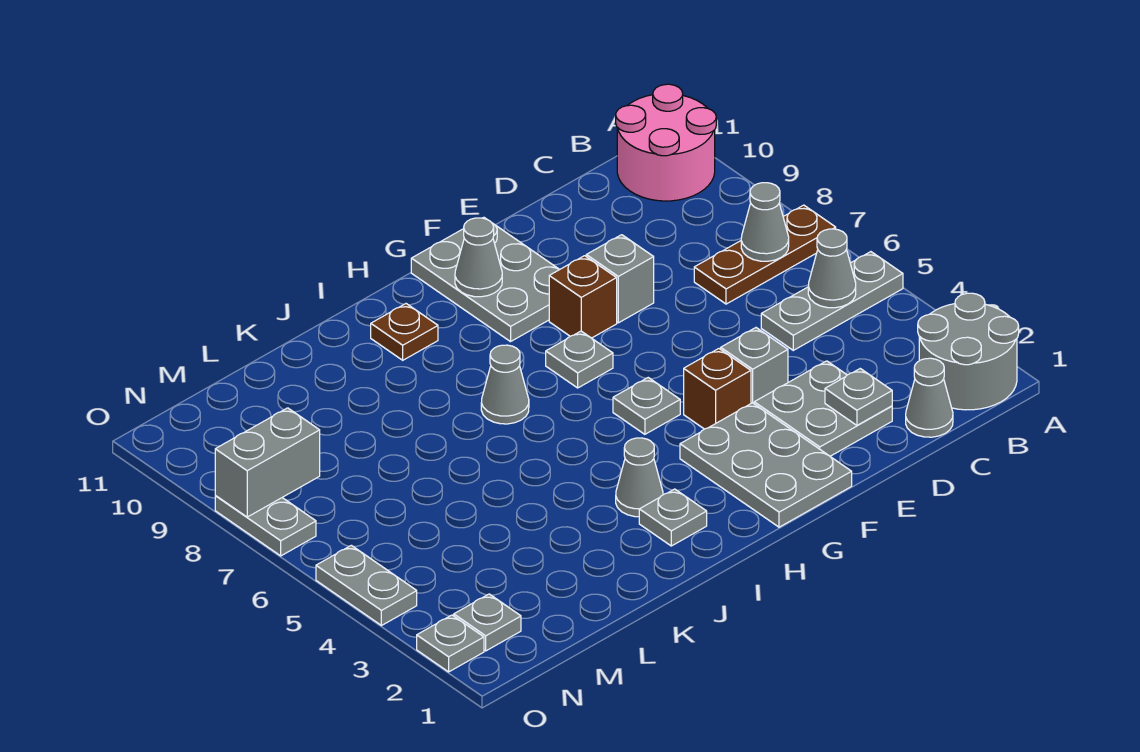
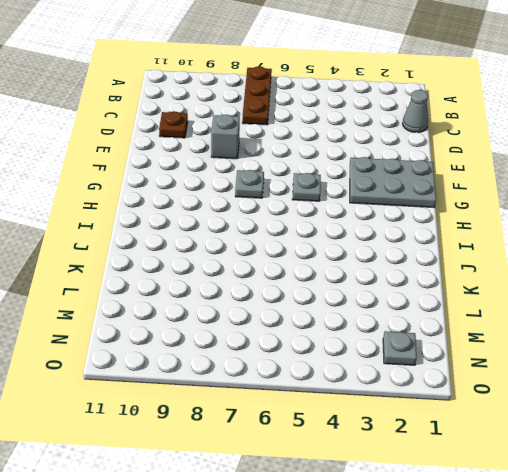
brown plate D10 level 1 -> brown plate I10 level 1
none -> grey round brick A1:B2 level 1
none -> grey plate A5:C5 level 1
none -> pink round brick A10:B11 level 1

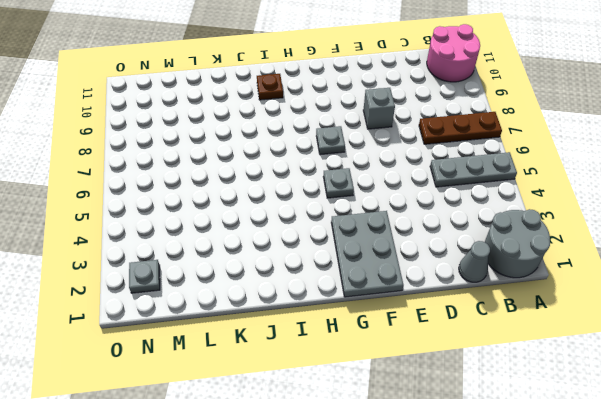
none -> grey plate D2:E3 level 1
none -> grey brick E4 level 1
none -> brown brick F4 level 1

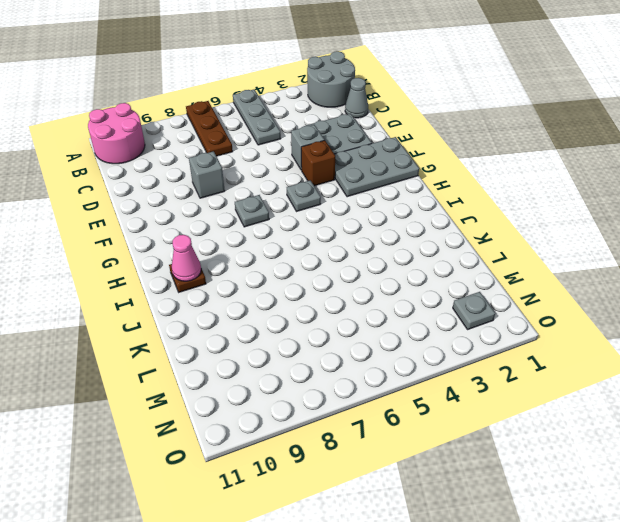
pink cone I10 level 2 -> none
none -> brown brick F8 level 1
none -> grey plate F9:G11 level 1
none -> grey plate I2 level 1

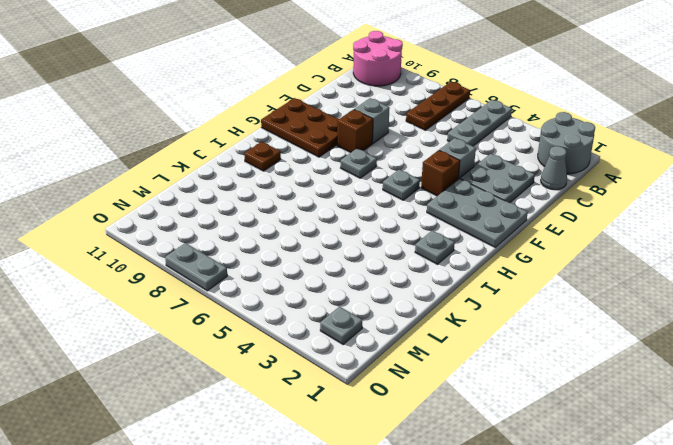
brown plate F9:G11 level 1 -> grey plate F9:G11 level 1
none -> grey cone I3 level 1
none -> grey cone I7 level 1
none -> grey plate O2 level 1

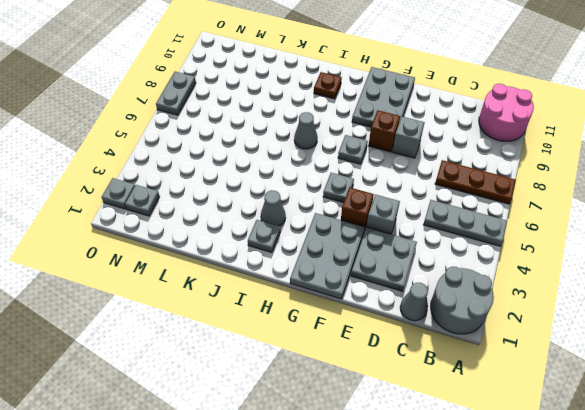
none -> grey plate O4:O5 level 1
none -> grey cone B5 level 2
none -> grey cone B7 level 2

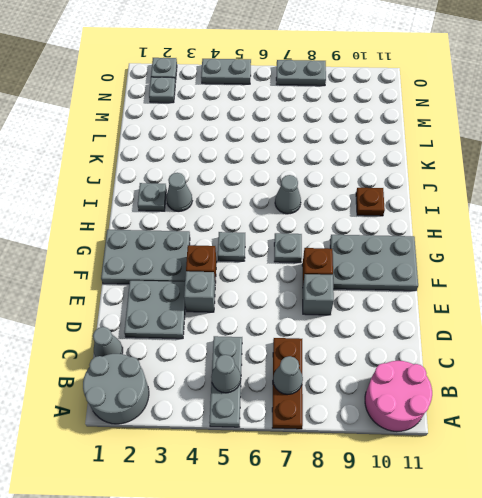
none -> grey plate D2 level 2
none -> grey cone G10 level 2
none -> grey brick N8:O8 level 2

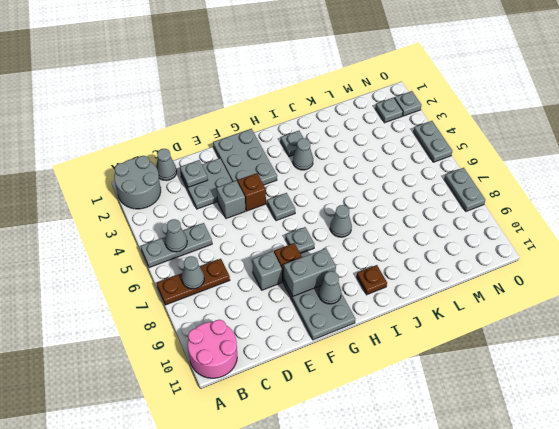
grey brick F9:G9 level 2 -> grey brick N8:O8 level 2

